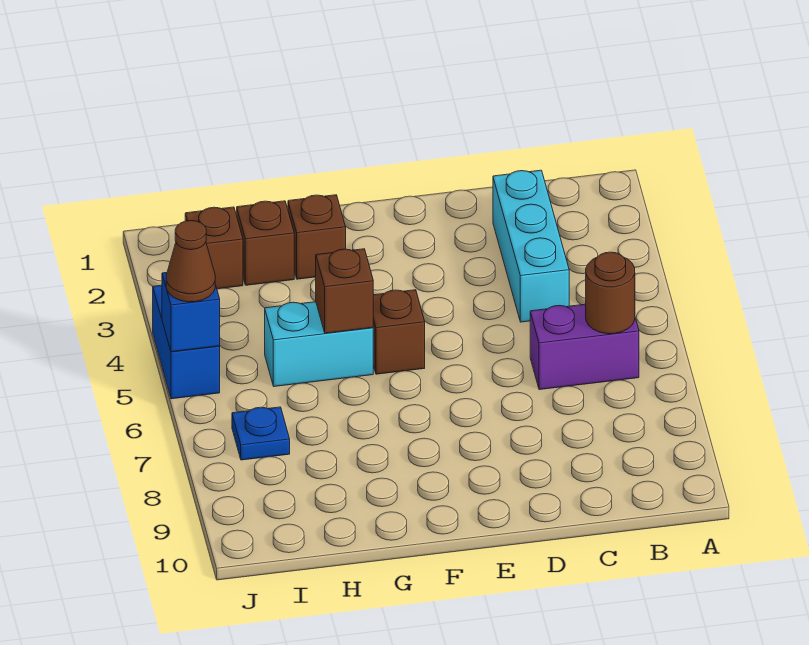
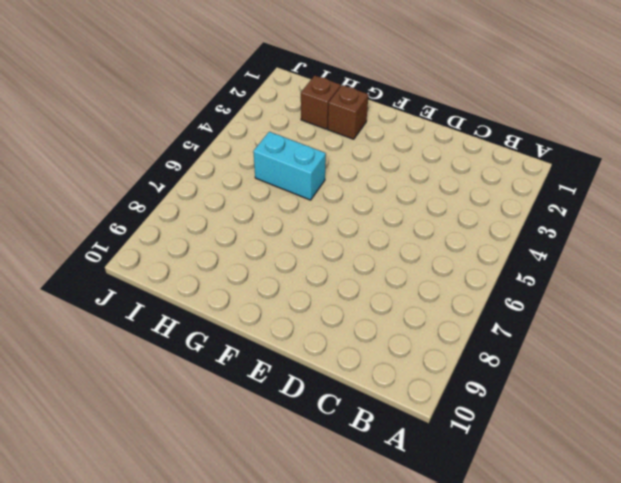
none -> purple brick B6:C6 level 1
none -> cyan brick C2:C4 level 1
none -> brown brick F5 level 1

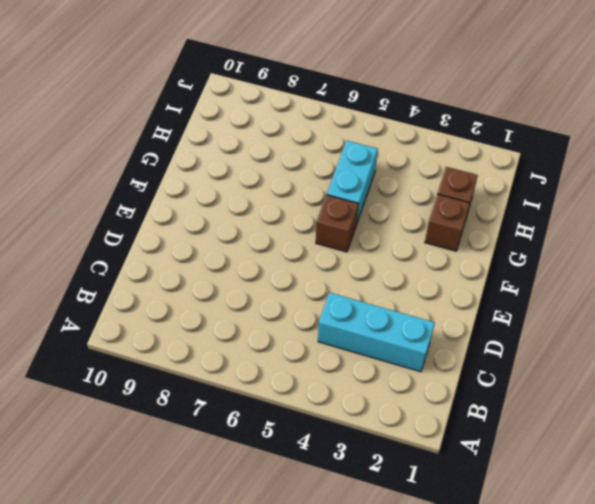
none -> purple brick B6:C6 level 1
none -> brown brick I2 level 1
none -> blue plate I7 level 1

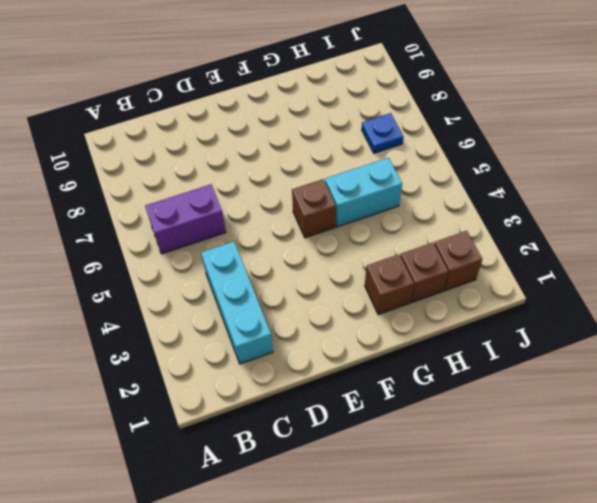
none -> blue brick J4:J5 level 1
none -> brown round brick B6 level 2
none -> brown brick G5 level 2

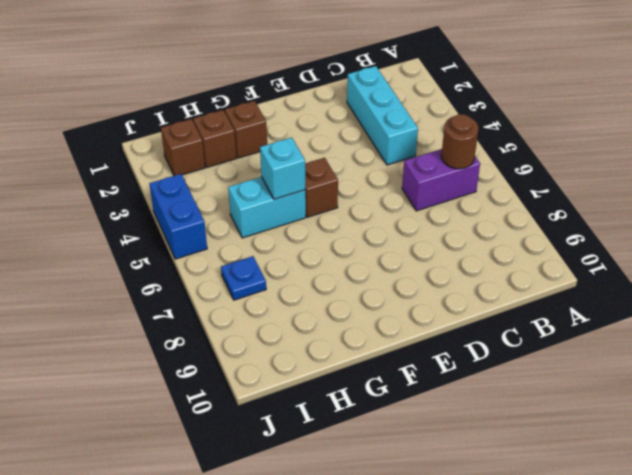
cyan brick G5 level 2 -> brown brick G5 level 2
none -> blue brick J5 level 2
none -> brown cone J5 level 3

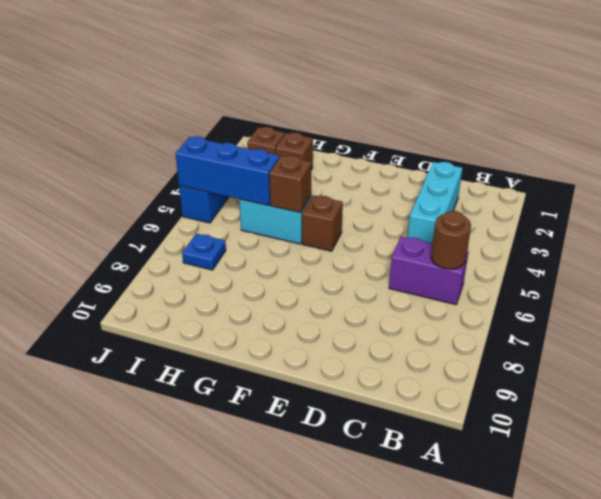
blue brick H5:J5 level 2 -> blue brick J5 level 2
none -> brown brick G2 level 1
none -> brown cone J5 level 3

